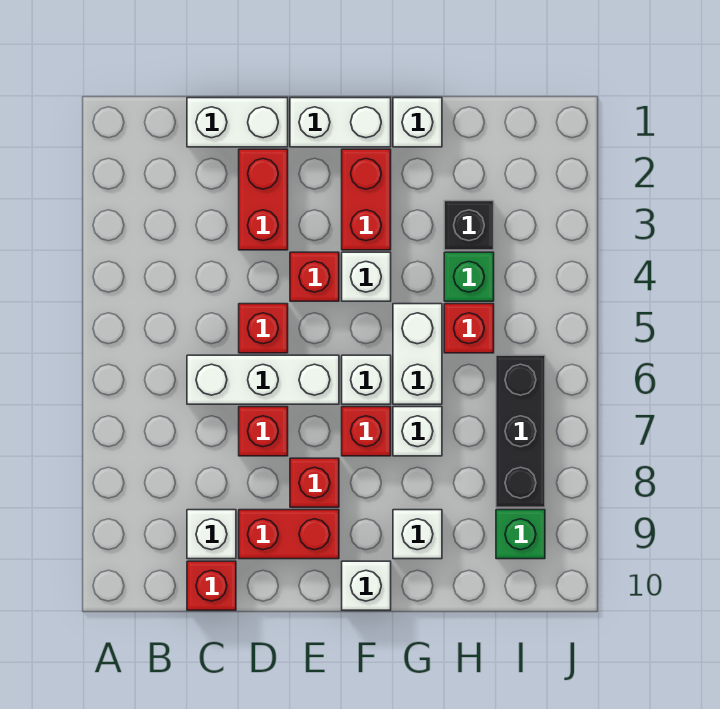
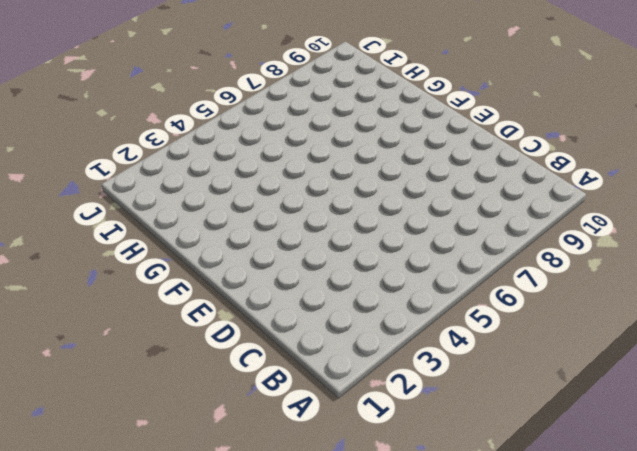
none -> white brick C1:D1 level 1
none -> white brick C6:E6 level 1
none -> white brick C9 level 1

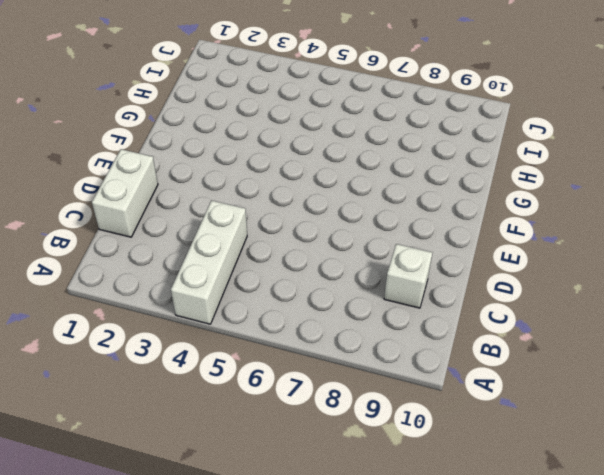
white brick A4:C4 level 1 -> white brick C6:E6 level 1
none -> red brick C10 level 1
none -> red brick D2:D3 level 1
none -> red brick D5 level 1

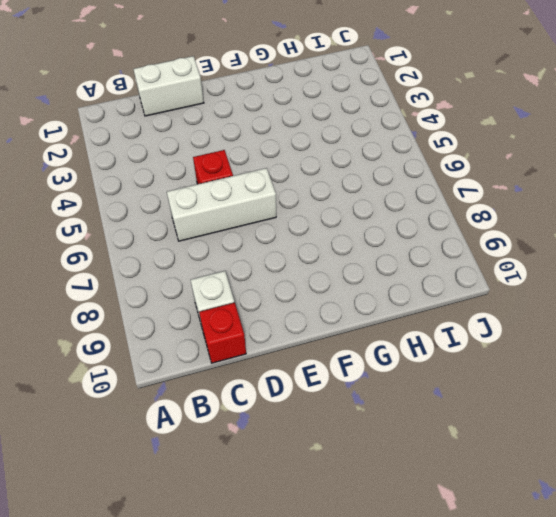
none -> red brick D2:D3 level 1
none -> red brick D7 level 1
none -> red brick D9:E9 level 1

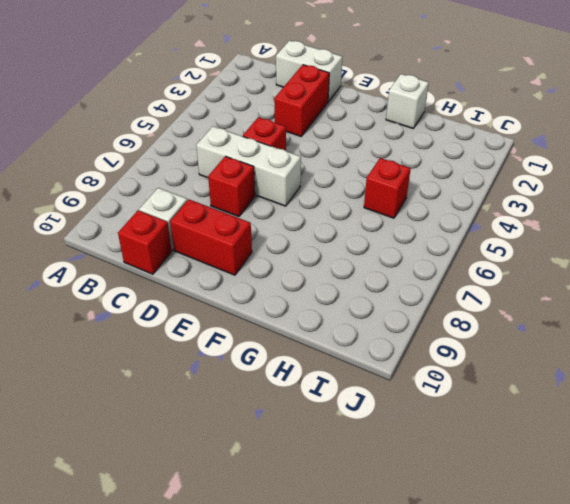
none -> white brick E1:F1 level 1
none -> red brick E4 level 1
none -> red brick E8 level 1

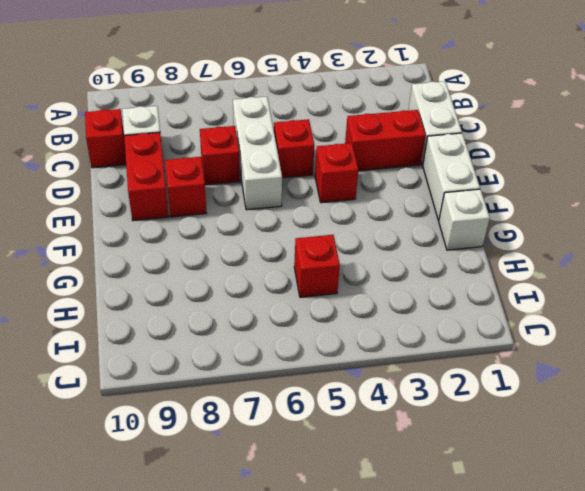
none -> red brick F2:F3 level 1
none -> white brick F4 level 1
none -> white brick F6 level 1

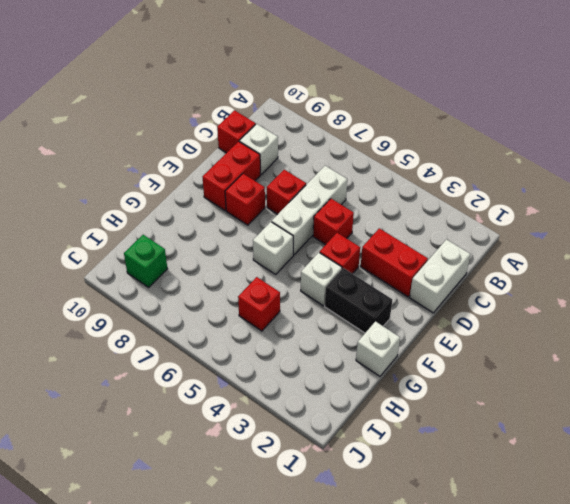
black brick F2:F3 level 1 -> red brick F2:F3 level 1
none -> white brick E1:F1 level 1
none -> red brick F7 level 1
none -> white brick F10 level 1

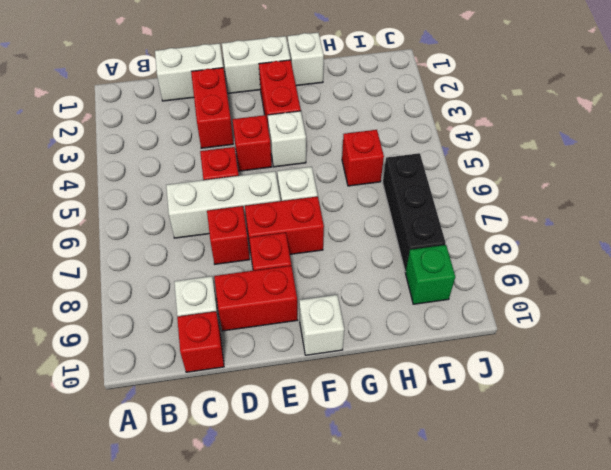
red brick E7:F7 level 1 -> red brick F7 level 1
none -> white brick G5:G6 level 1
none -> white brick G7 level 1
none -> white brick G9 level 1

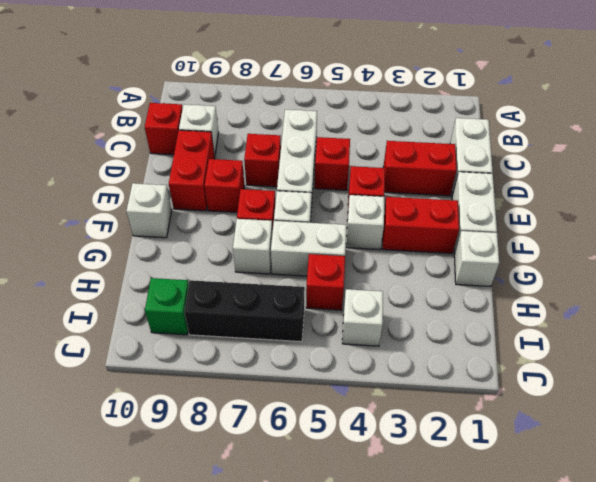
white brick I4 level 1 -> white brick G9 level 1
none -> black brick H3 level 1
none -> green brick H4 level 1

